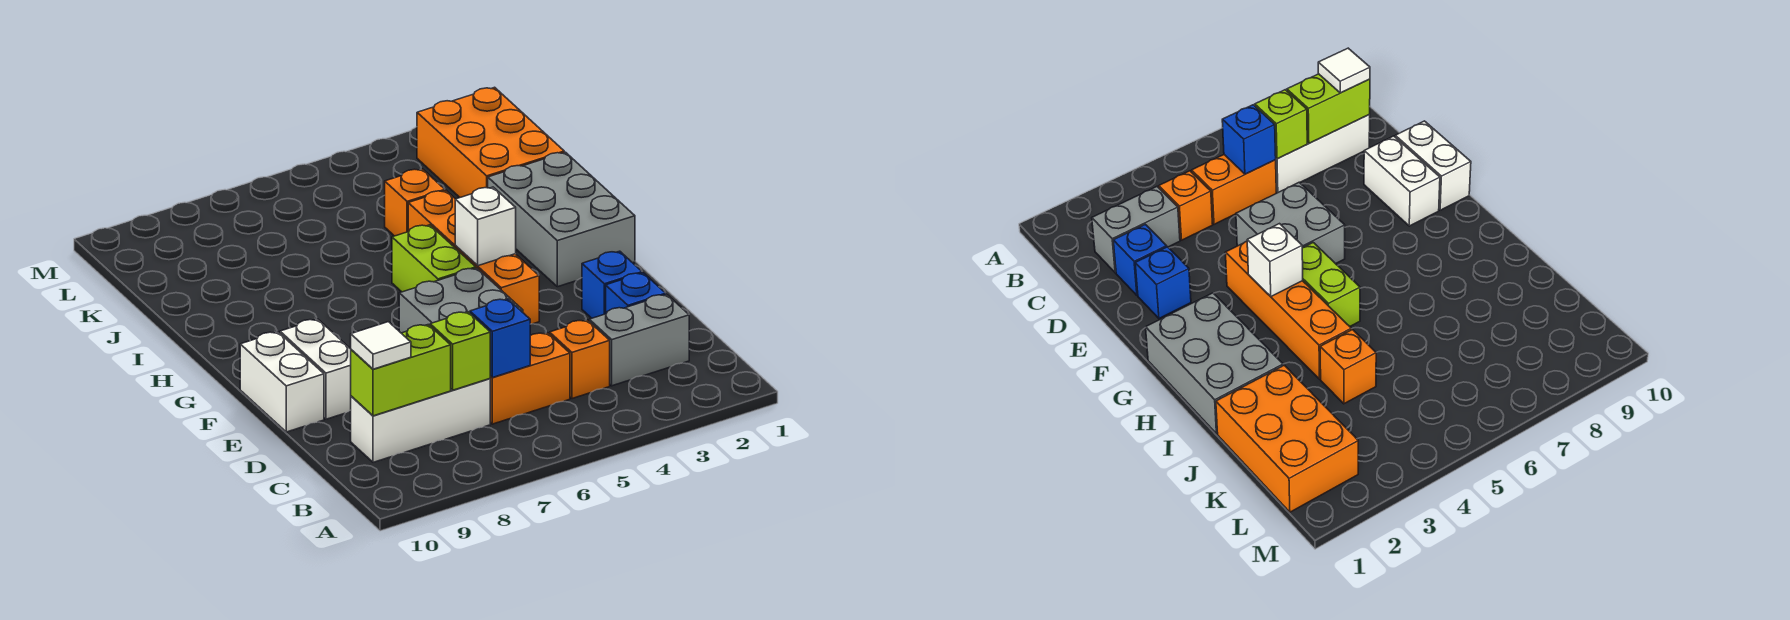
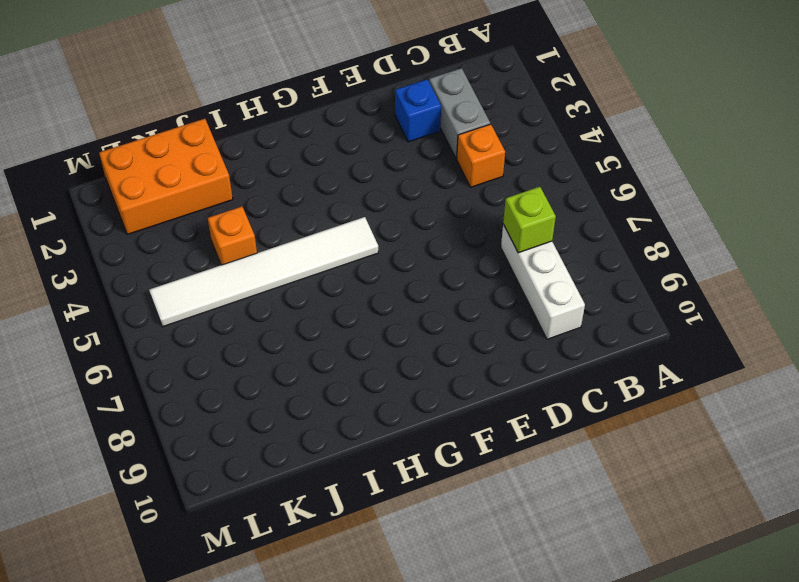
white tile G5:L5 level 1 -> lime brick G5:H5 level 1
none -> orange brick C5:C6 level 1
none -> blue brick E2 level 1
none -> grey brick E5:F6 level 1

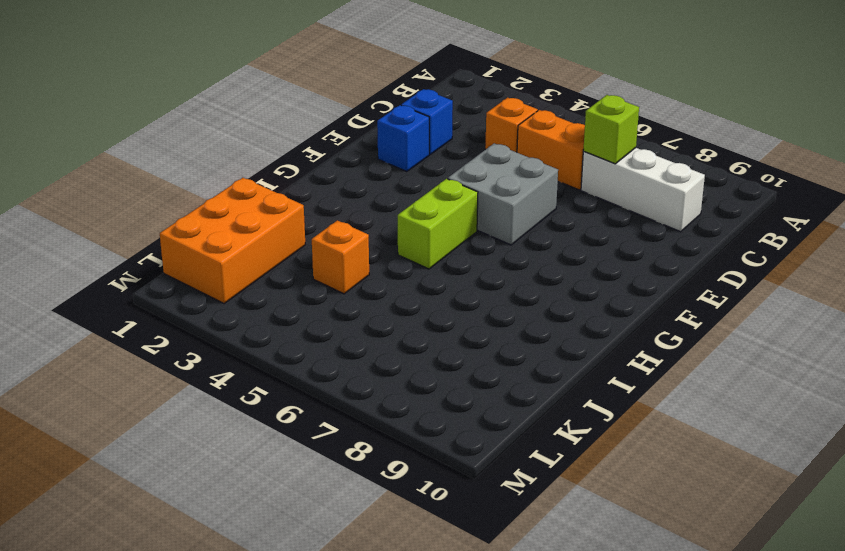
none -> grey brick C2:C3 level 1
none -> white brick E9:F9 level 1
none -> white brick E10:F10 level 1

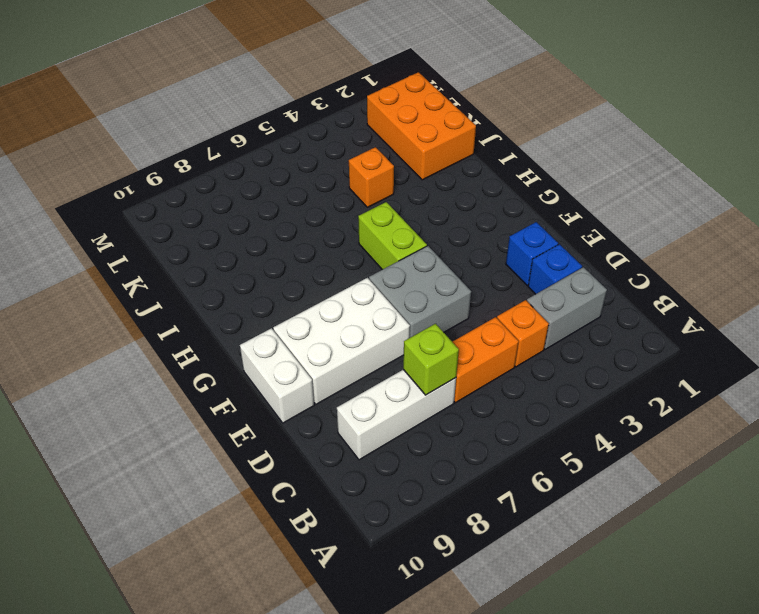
white brick E7:F9 level 1 -> white brick E9:F9 level 1
none -> orange brick F4:I4 level 1
none -> grey brick G1:I2 level 1
none -> blue brick C6 level 2

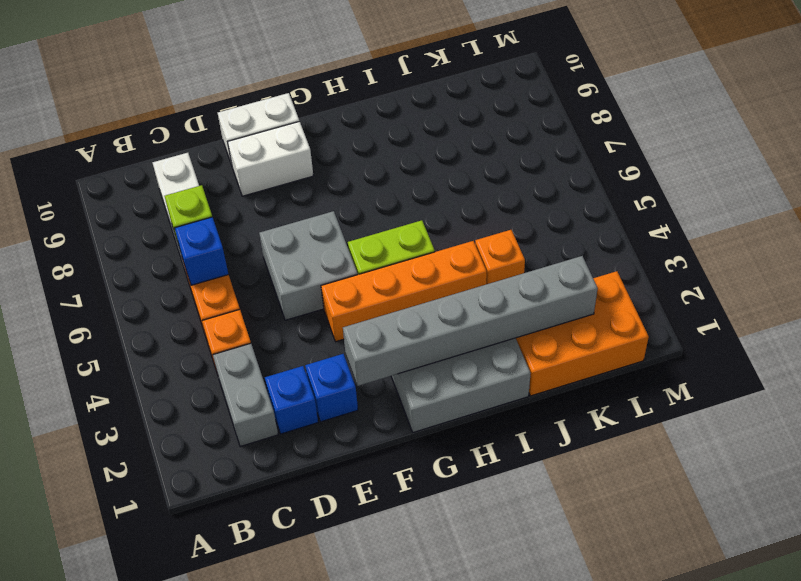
grey brick F2:K2 level 2 -> none
none -> lime brick C8:C9 level 2
none -> white brick G4 level 2
none -> white tile C9 level 3

